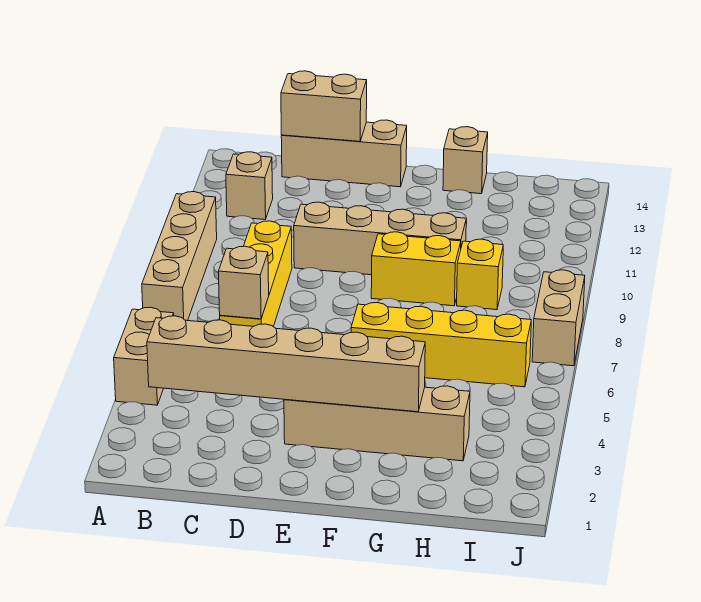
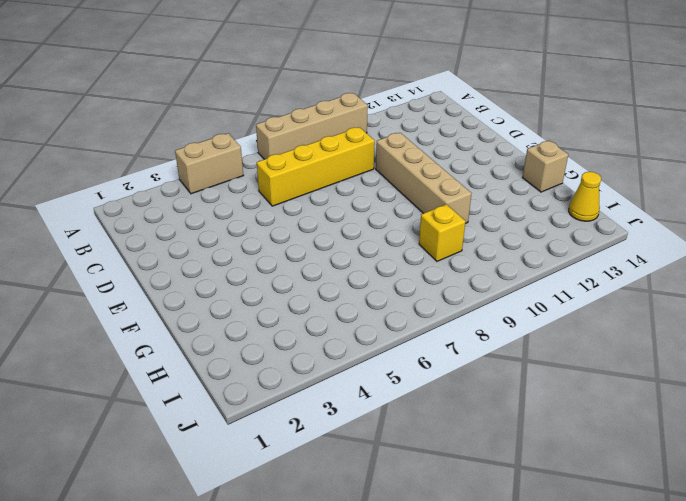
yellow cone I14 level 1 -> none
none -> tan brick B12 level 1
none -> tan brick C14:E14 level 1
none -> tan brick E3:H3 level 1

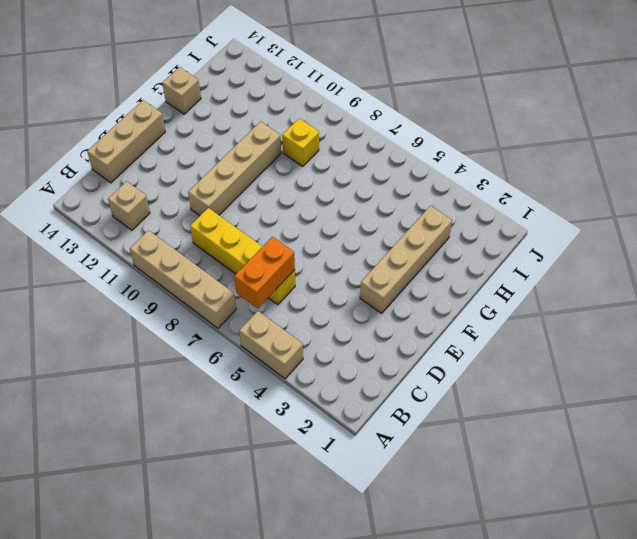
orange brick B6:C6 level 2 -> tan brick C6 level 2
none -> yellow brick F6:I6 level 1
none -> yellow brick F9:G9 level 1
none -> tan brick J7:J8 level 1

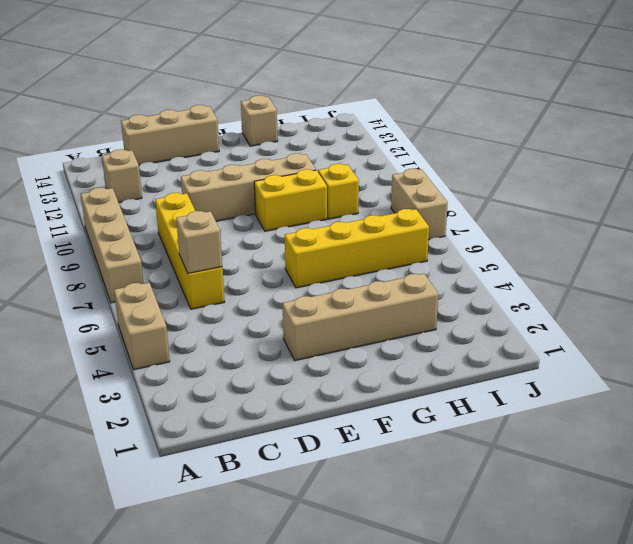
none -> tan brick B3:G3 level 2
none -> tan brick C14:D14 level 2

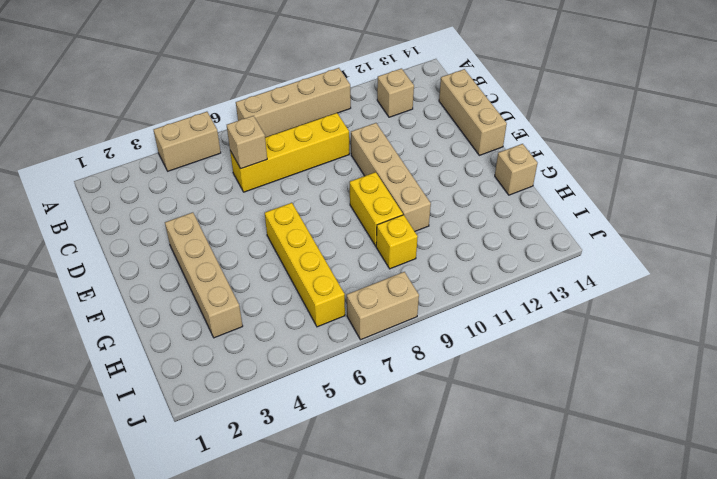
none -> tan brick B3:G3 level 2
none -> tan brick C14:D14 level 2

